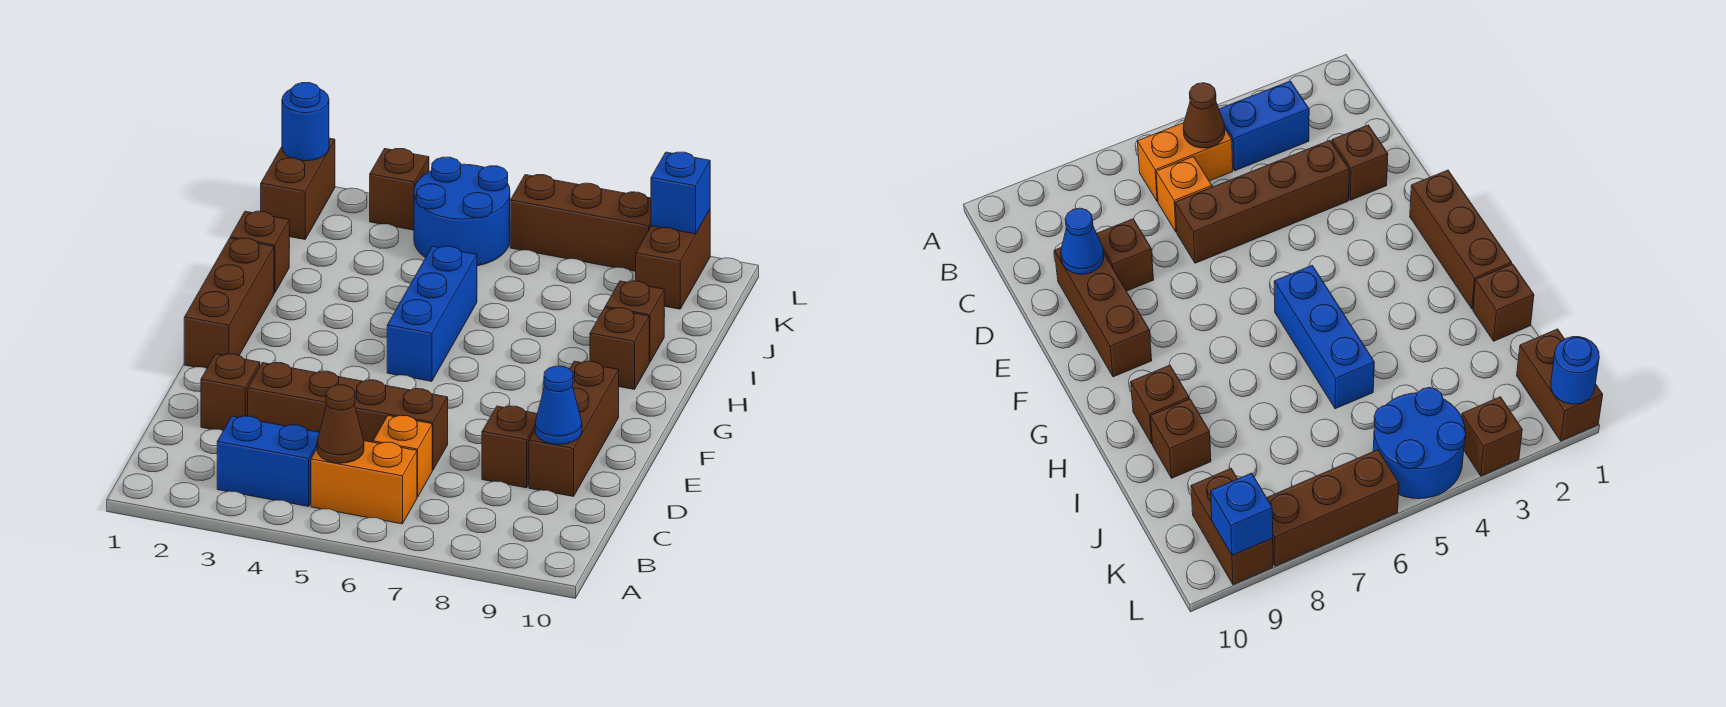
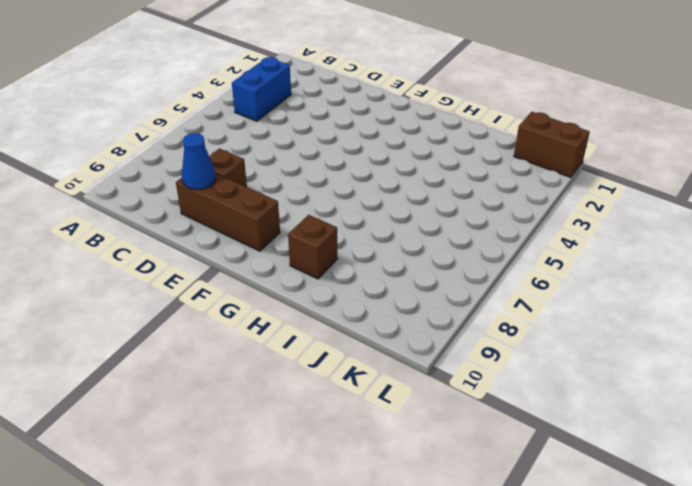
none -> orange brick B5:B6 level 1
none -> orange brick C6 level 1
none -> brown brick D2 level 1

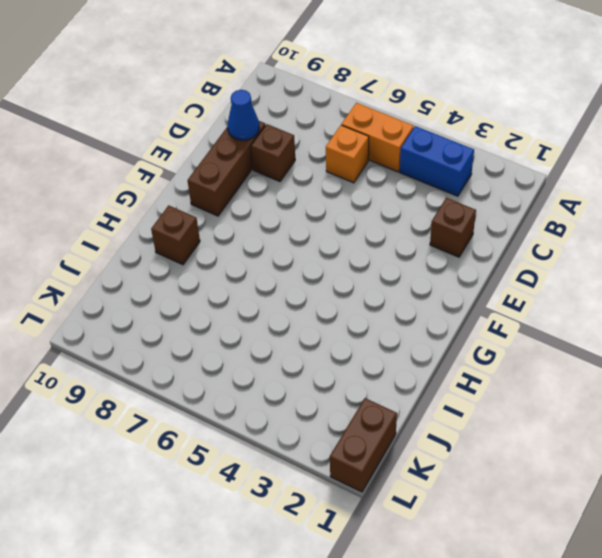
none -> brown brick D3:D6 level 1
none -> brown brick F1:H1 level 1
none -> blue brick G5:I5 level 1

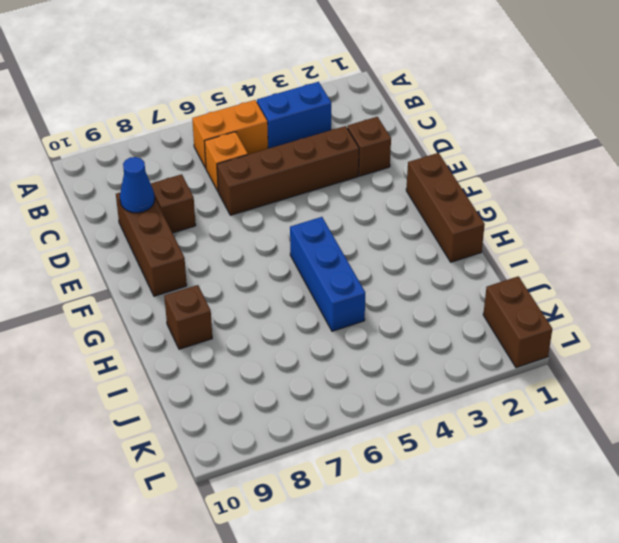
none -> brown brick I1 level 1
none -> brown brick I9 level 1
none -> blue round brick K4:L5 level 1

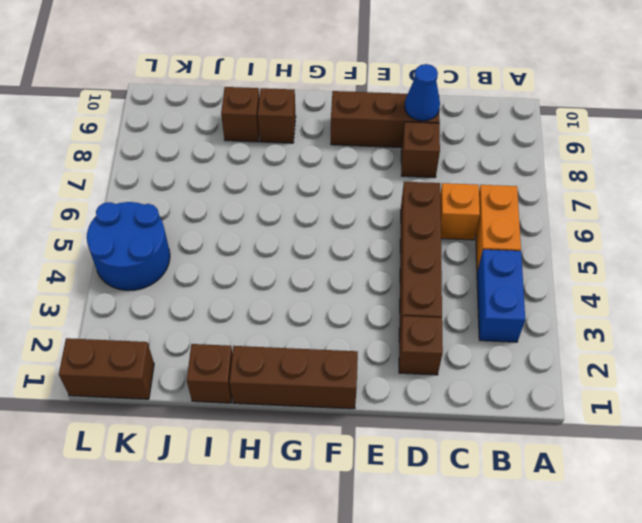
none -> blue brick G5:I5 level 1
none -> brown brick K9:L9 level 1
none -> brown brick L3 level 1

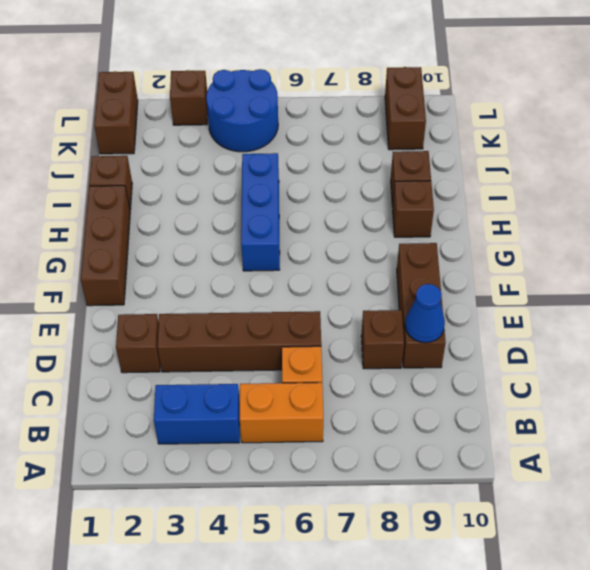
none -> brown brick L6:L8 level 1
none -> brown cone B5 level 2
none -> blue round brick L1 level 2

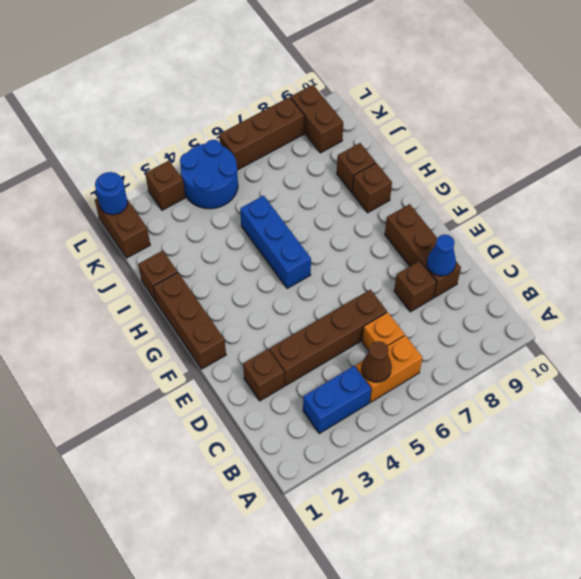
none -> blue brick L9 level 2

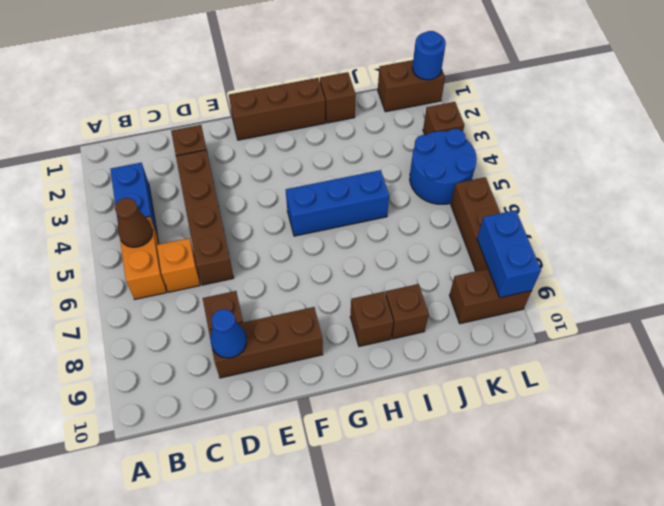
blue brick L8:L9 level 2 -> blue brick L9 level 2

